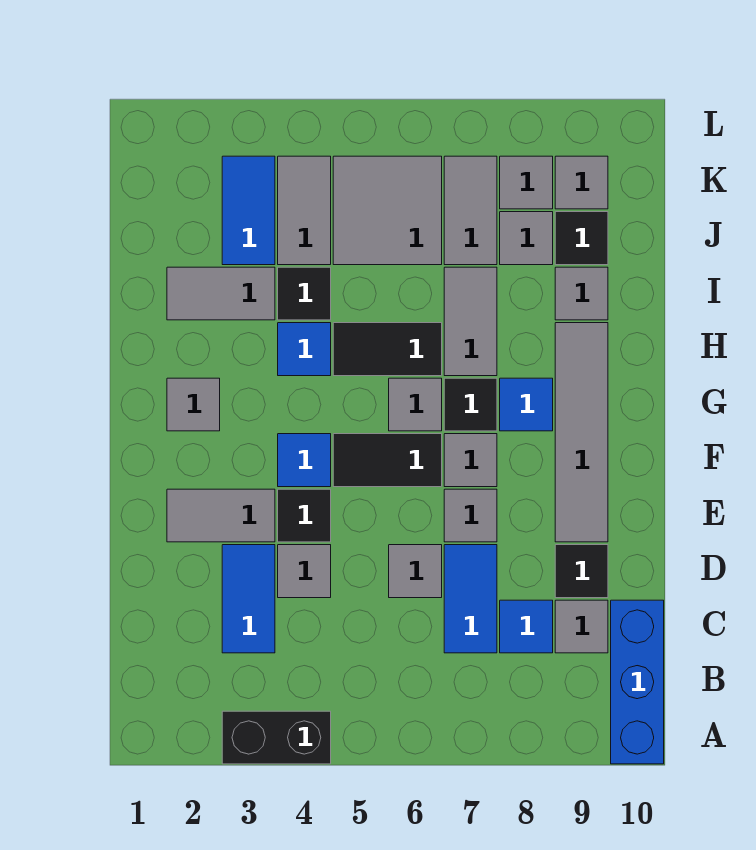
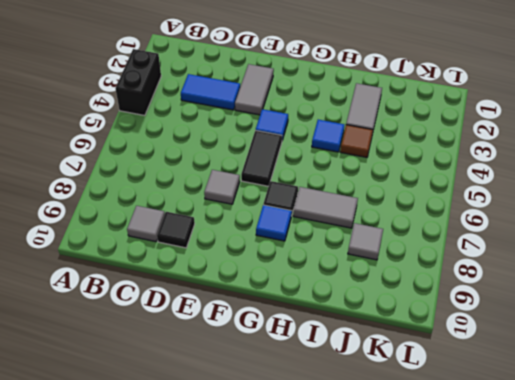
brown tile I4 level 1 -> black tile I4 level 1
none -> blue brick A10:C10 level 1
none -> blue tile C7:D7 level 1
none -> blue tile C8 level 1
none -> grey tile D4 level 1

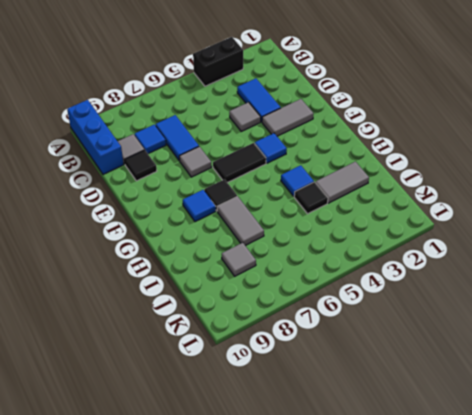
none -> grey tile D6 level 1
none -> black tile E4 level 1
none -> grey tile E9:H9 level 1
none -> grey tile F7 level 1

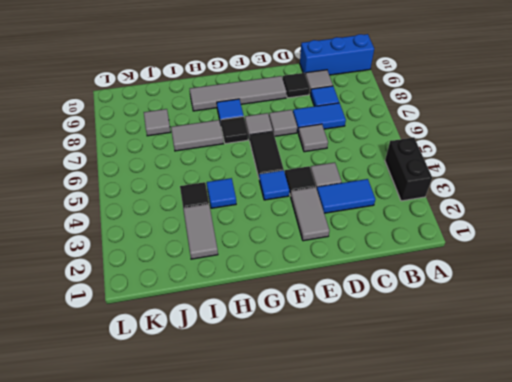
none -> grey tile G2 level 1
none -> grey tile G6 level 1
none -> black tile H5:H6 level 1
none -> grey tile I9 level 1

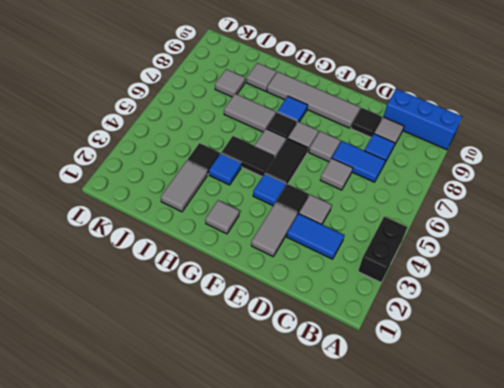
black tile G5:H5 level 1 -> black tile H5:H6 level 1
none -> blue tile J3:K3 level 1
none -> grey tile J4:K4 level 1
none -> grey tile J5:K6 level 1
none -> grey tile J7:K7 level 1

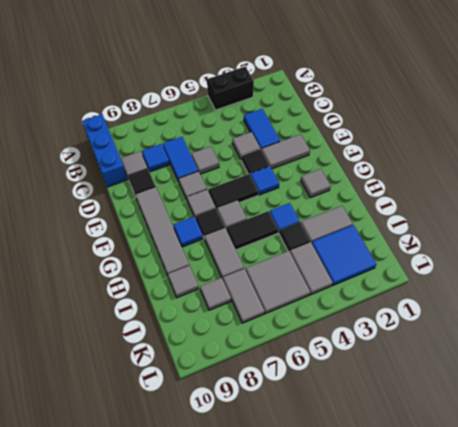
blue tile J2:K3 level 1 -> blue tile J3:K3 level 1
none -> black tile J9 level 1
none -> grey tile K8 level 1
none -> grey tile K9 level 1

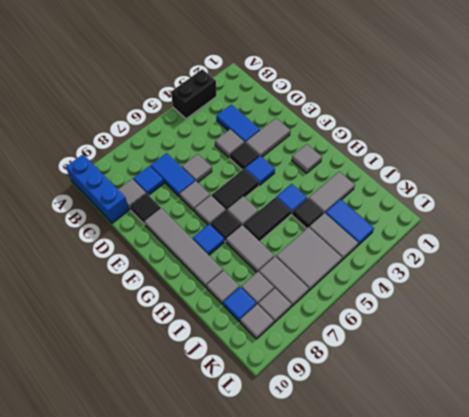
blue tile J9 level 1 -> black tile J9 level 1

